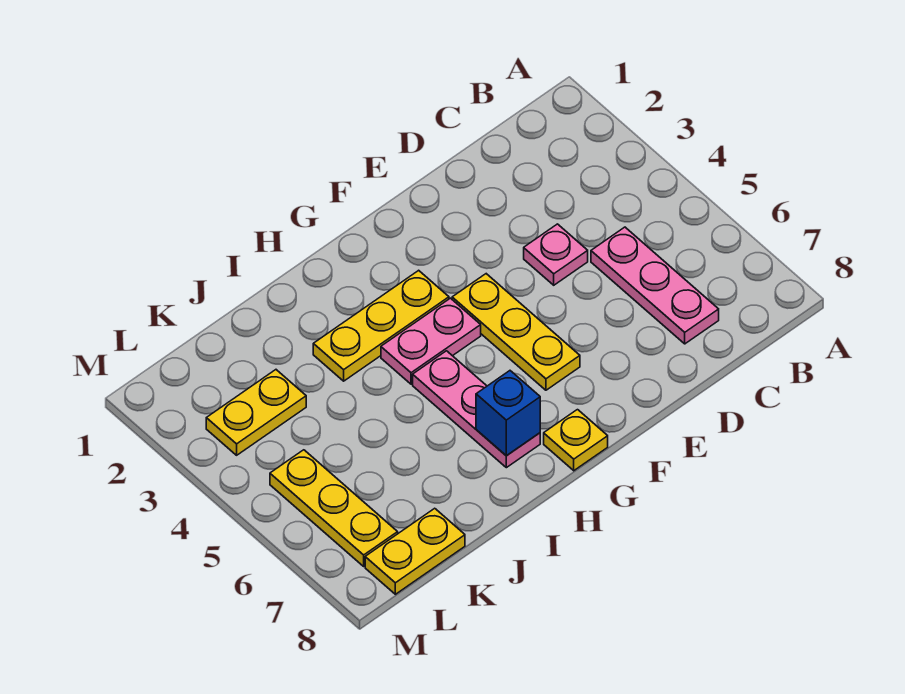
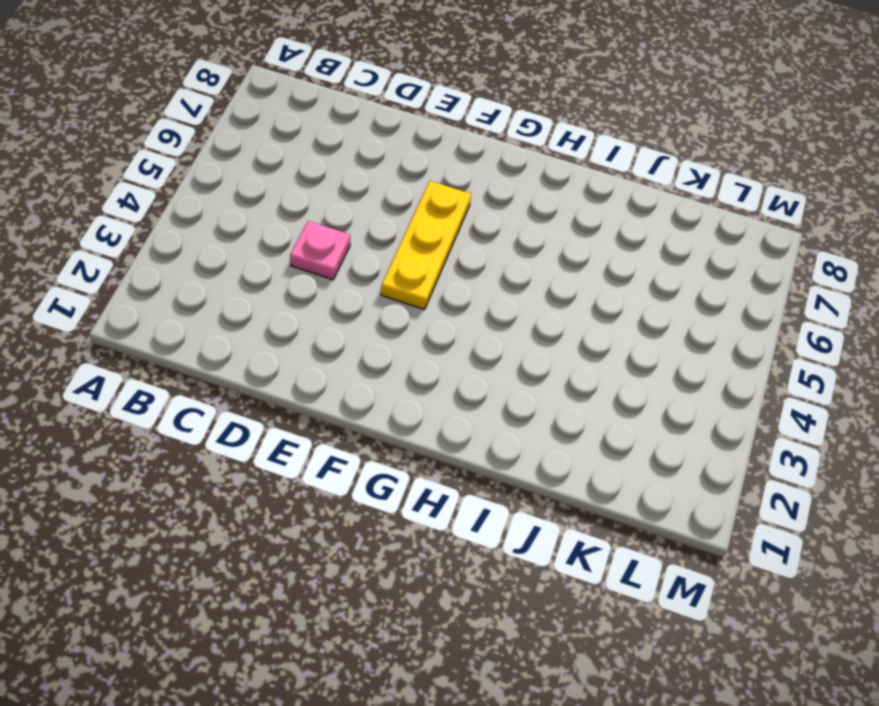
none -> pink plate C5:C7 level 1
none -> yellow plate G3:I3 level 1

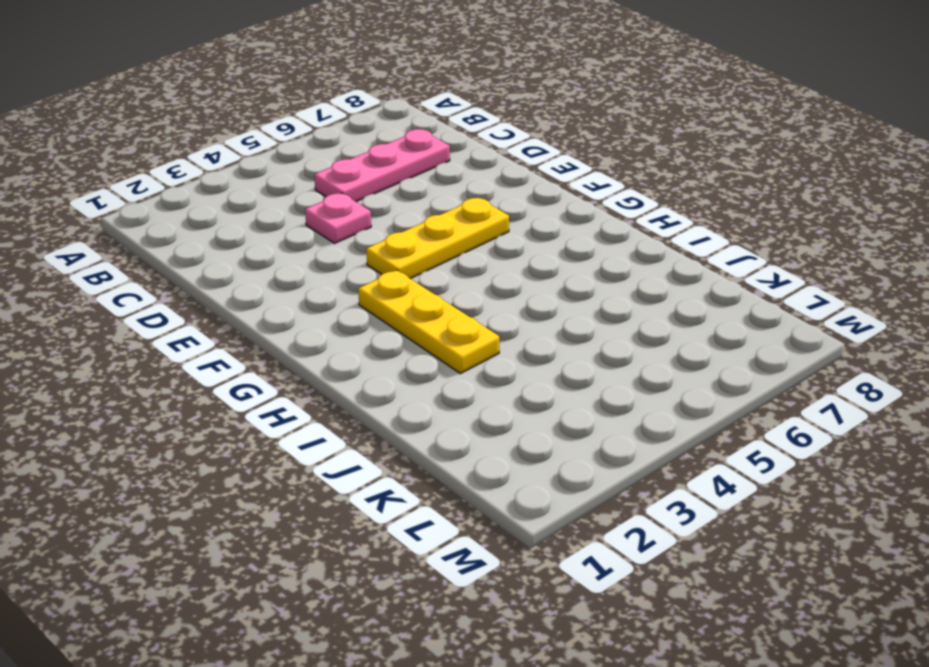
none -> pink plate G4:H4 level 1
none -> yellow plate G8 level 1

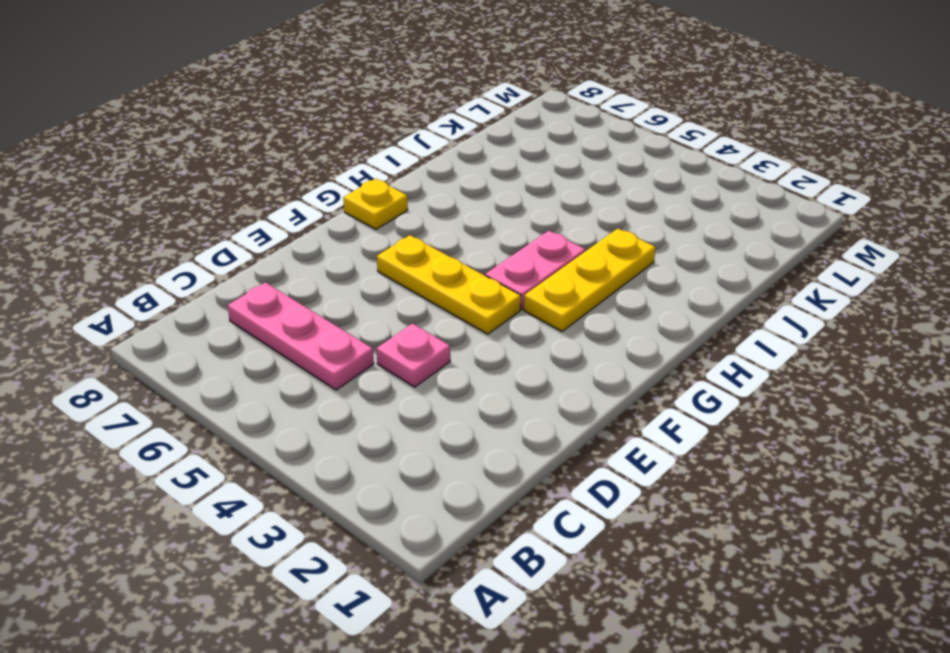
none -> pink plate H5:H7 level 1
none -> yellow plate K3:L3 level 1

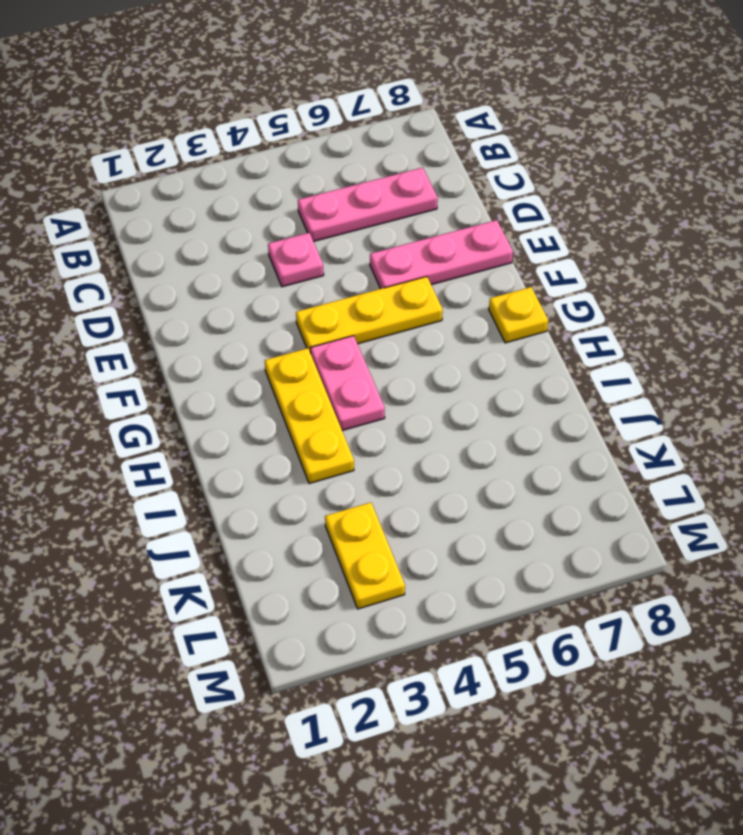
pink plate E6:E8 level 1 -> pink plate H5:H7 level 1
none -> yellow plate K8:L8 level 1
none -> yellow plate L5:L7 level 1

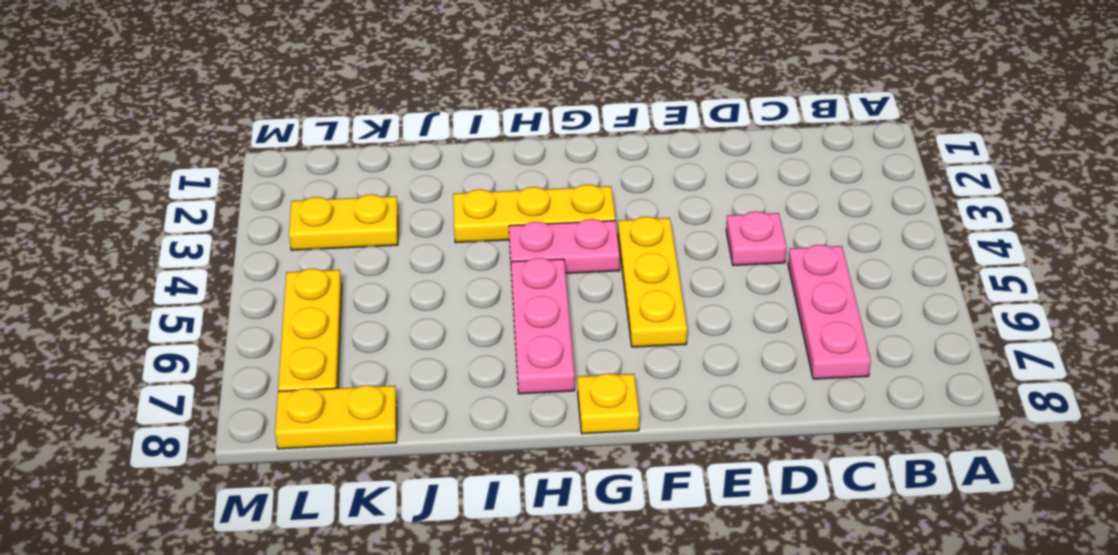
none -> blue brick H7 level 2

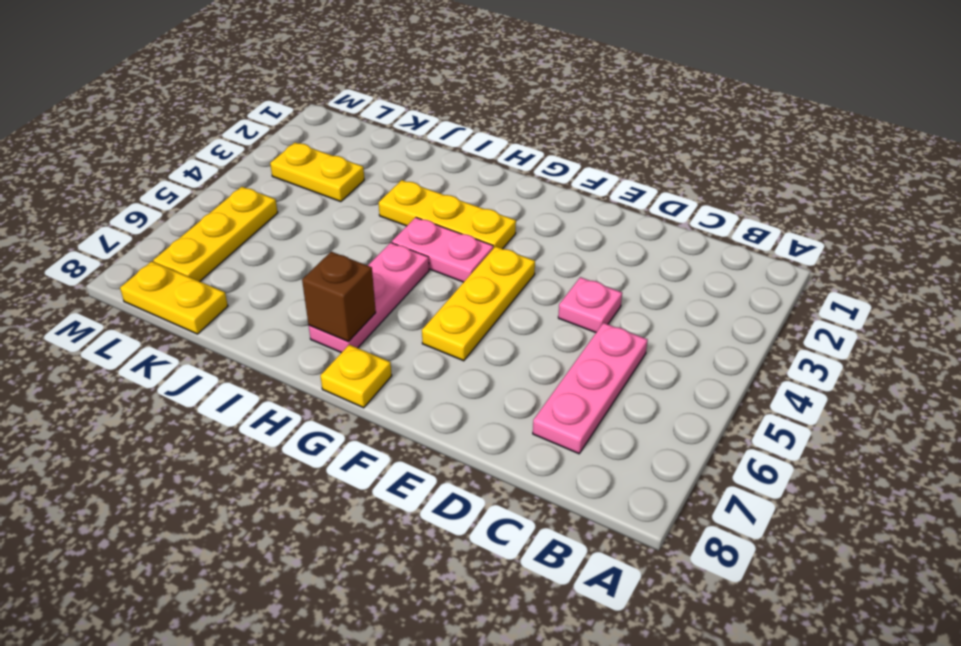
brown brick H7 level 2 -> blue brick H7 level 2

